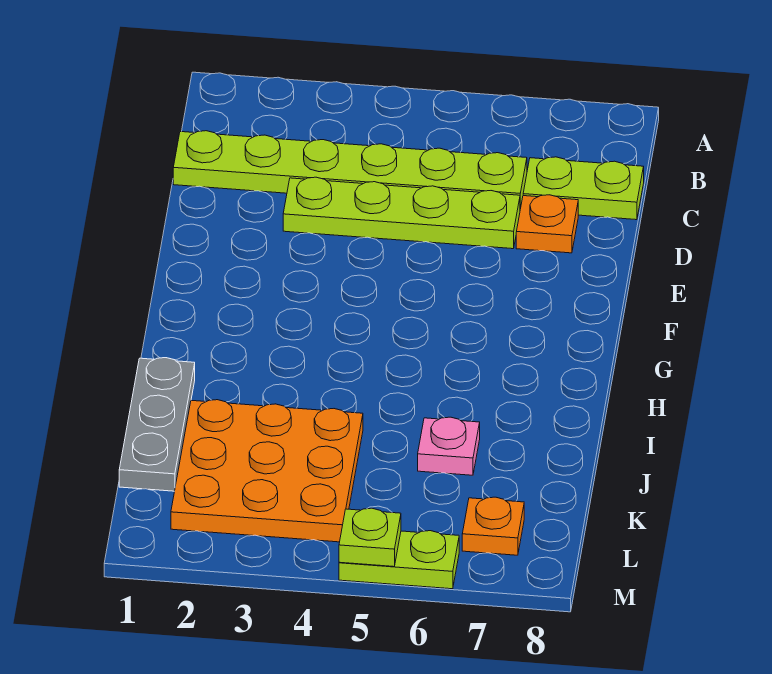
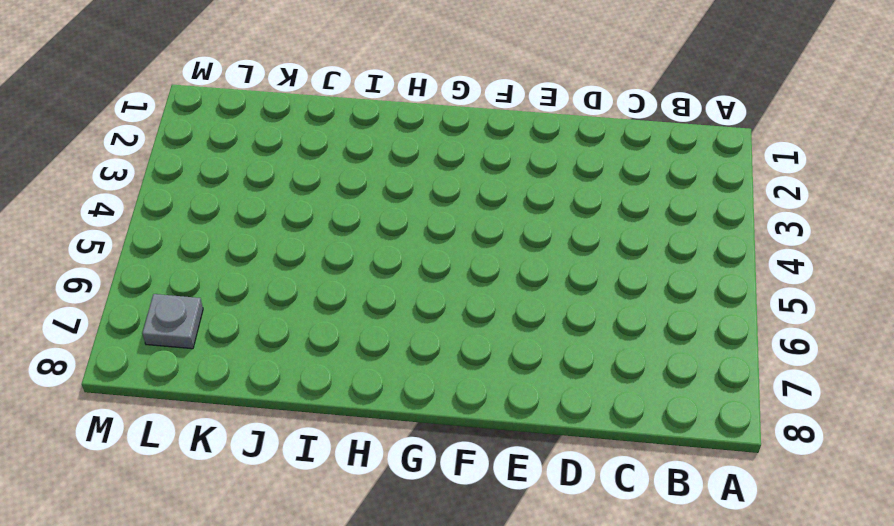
grey plate L7 level 1 -> orange plate L7 level 1
none -> lime plate C1:C6 level 1
none -> lime plate C7:C8 level 1

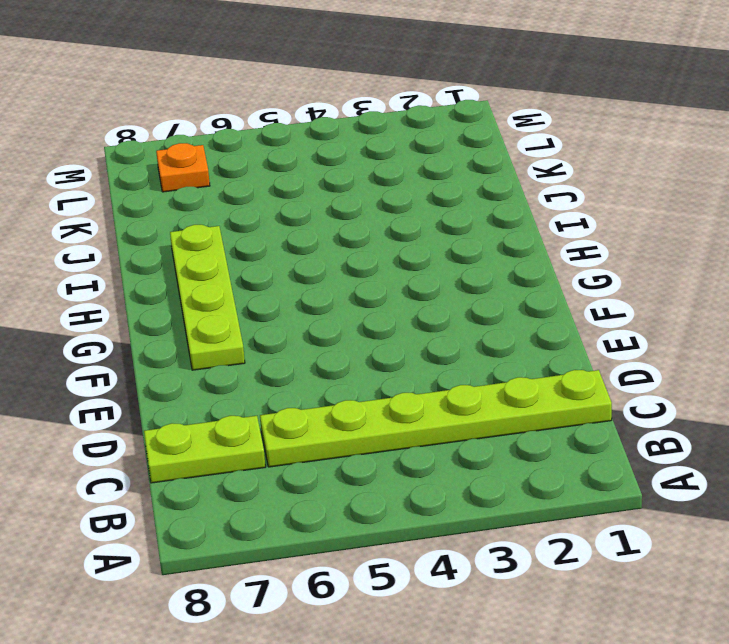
lime plate F7:I7 level 1 -> lime plate D3:D6 level 1
none -> orange plate D7 level 1
none -> grey plate I1:K1 level 1

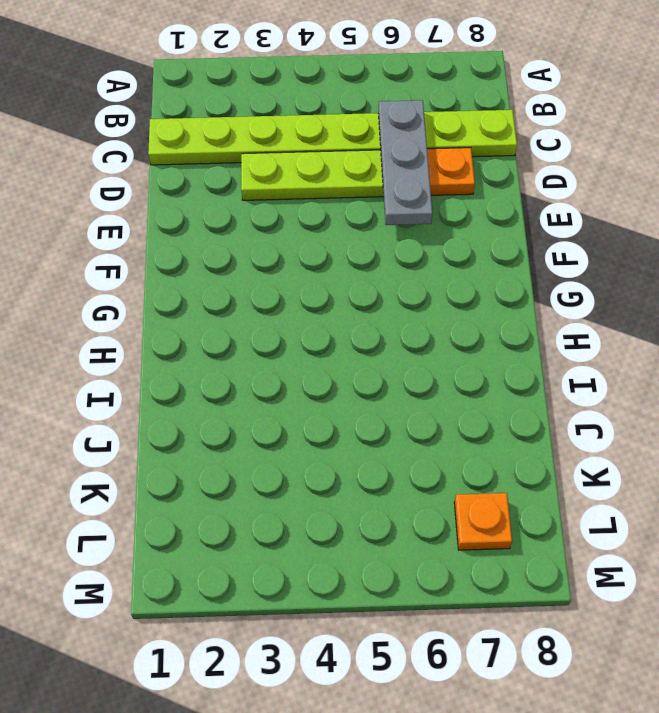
grey plate C6:E6 level 2 -> grey plate I1:K1 level 1
none -> orange plate J2:L4 level 1
none -> pink plate J6 level 1

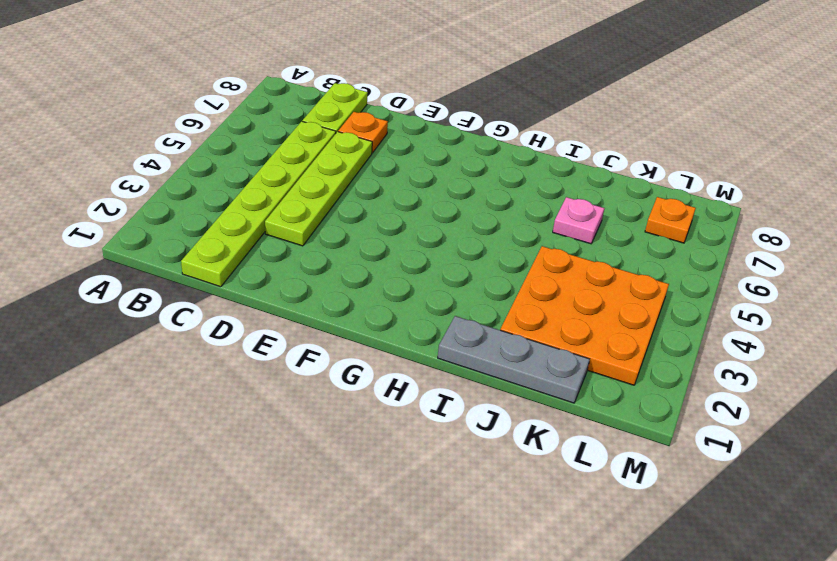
none -> lime plate M5:M6 level 1
none -> lime plate M5 level 2

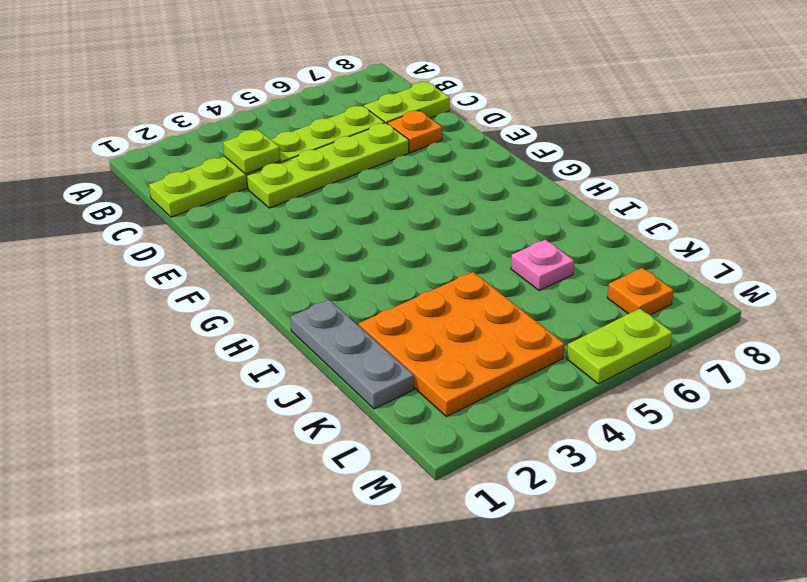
lime plate C3 level 2 -> lime plate M5 level 2

